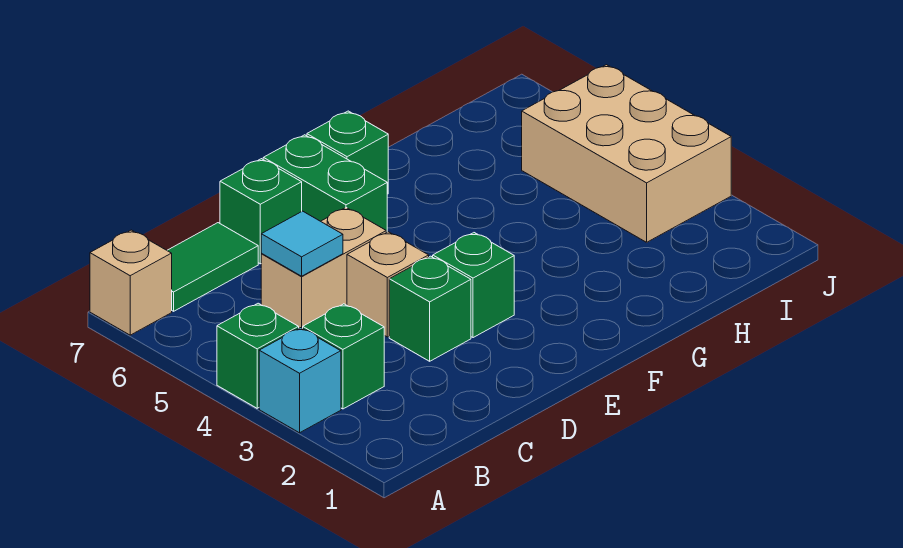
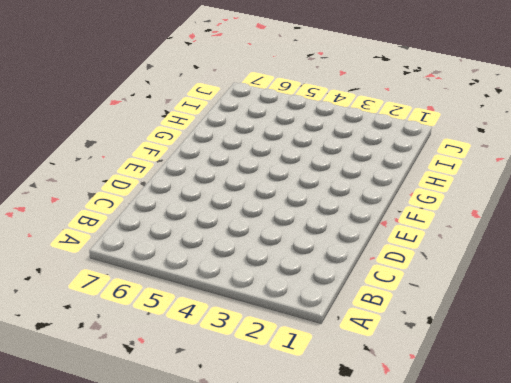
none -> cyan brick A3 level 1
none -> green brick A4 level 1
none -> tan brick A7 level 1

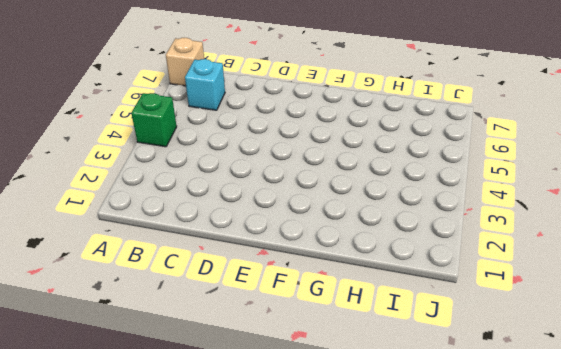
cyan brick B6 level 1 -> cyan brick A3 level 1
none -> green brick B3 level 1
none -> green tile B7:C7 level 1
none -> tan brick C5:D5 level 1

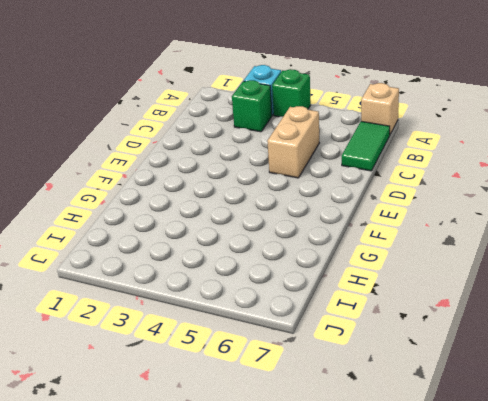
none -> green brick D3 level 1
none -> tan brick D4 level 1
none -> green brick D7 level 1

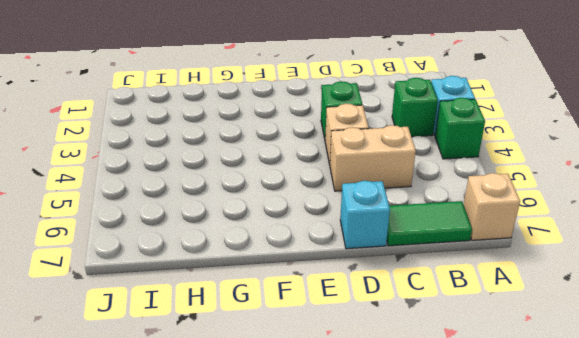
cyan brick D7 level 1 -> green brick D7 level 1
none -> green brick E3 level 1
none -> green brick E6:E7 level 1
none -> green brick F7 level 1

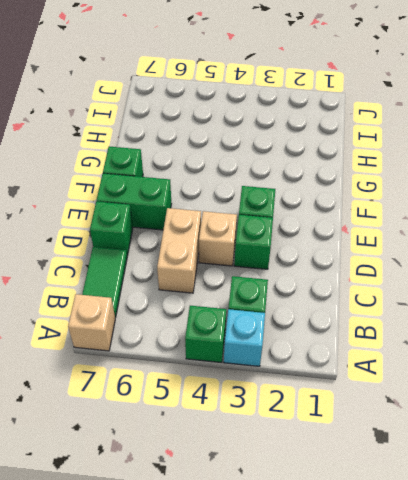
none -> tan brick I3:J5 level 1
none -> cyan tile C5 level 2

